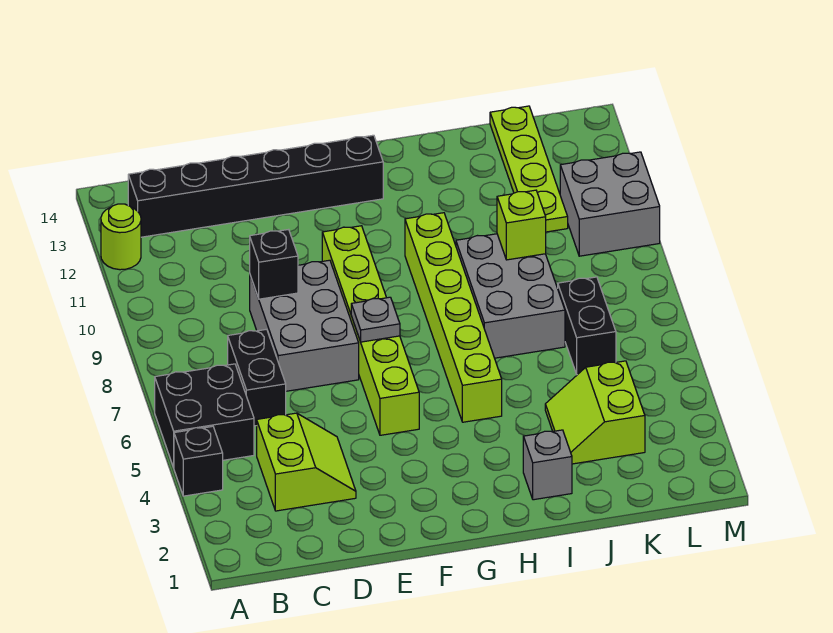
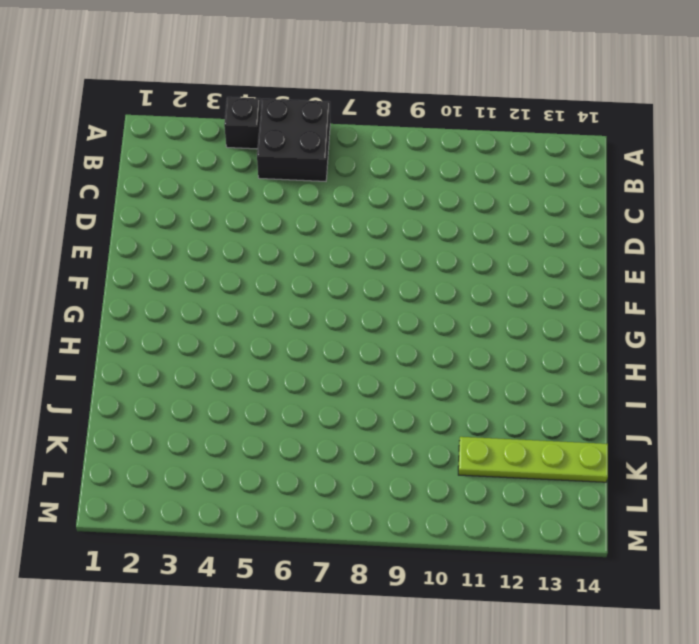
none -> lime round brick A12 level 1
none -> black brick B13:G13 level 1
none -> lime slope C3:D4 level 1 top C

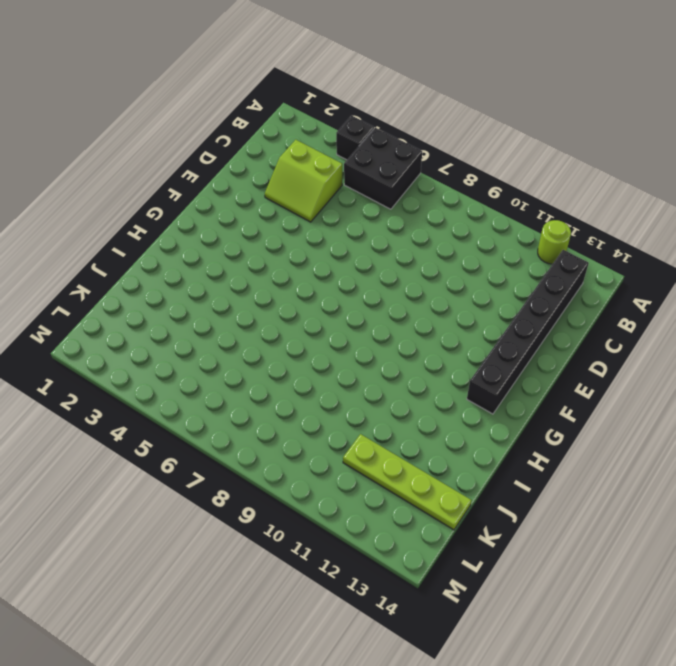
none -> black brick C6:C7 level 1
none -> grey brick D7:E9 level 1
none -> lime brick F5:F10 level 1

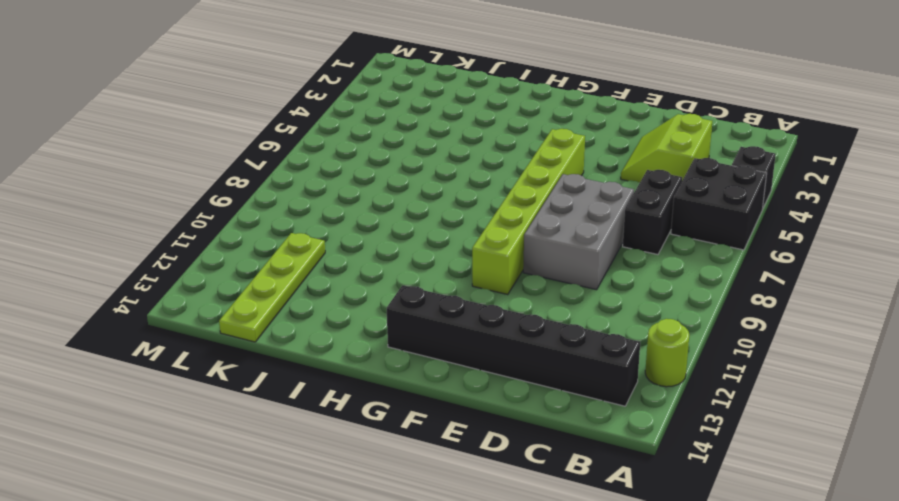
none -> lime brick H5:H10 level 1
none -> grey brick I2 level 1
none -> grey brick I7:J9 level 1

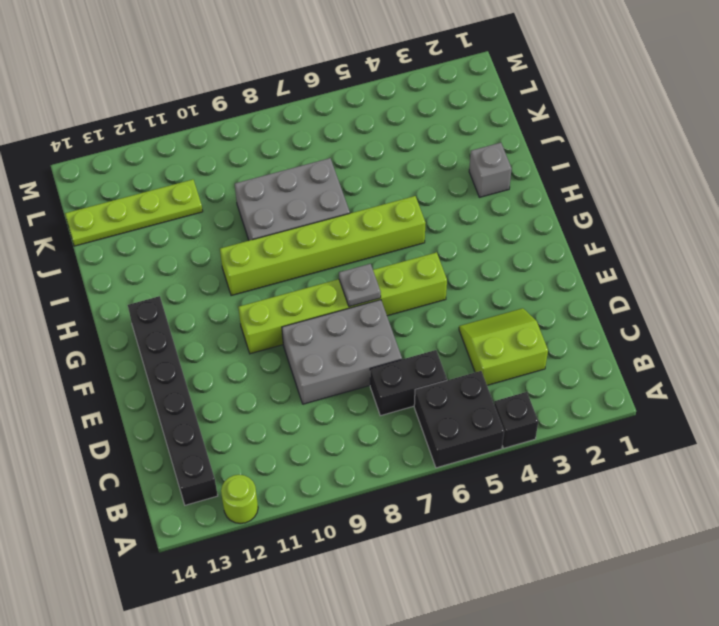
none -> lime slope J3:K4 level 1 top K
none -> black brick K6:K7 level 1
none -> grey brick L10:M11 level 1

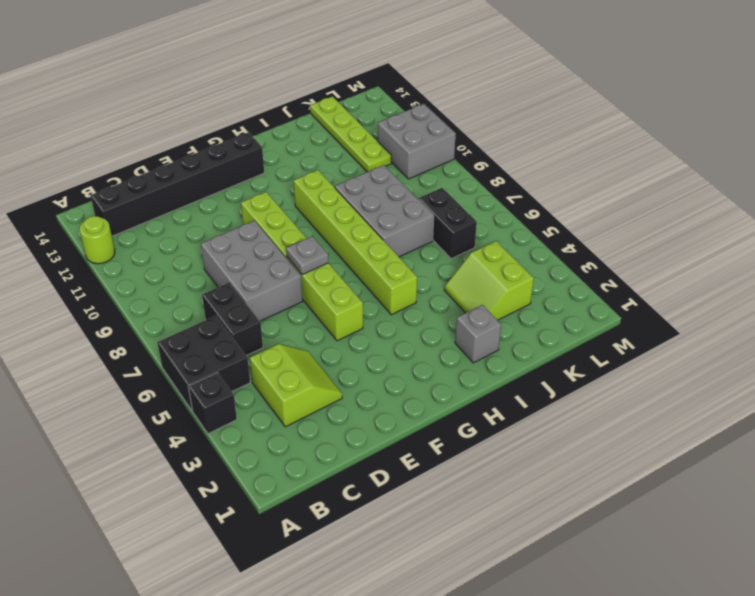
none -> black brick D9 level 2
none -> lime brick J9 level 2

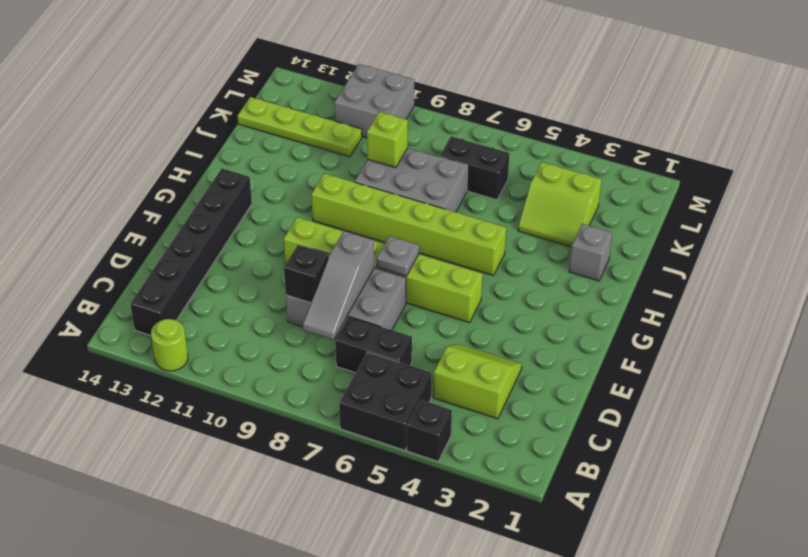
grey slope C8:E8 level 2 top E -> none

